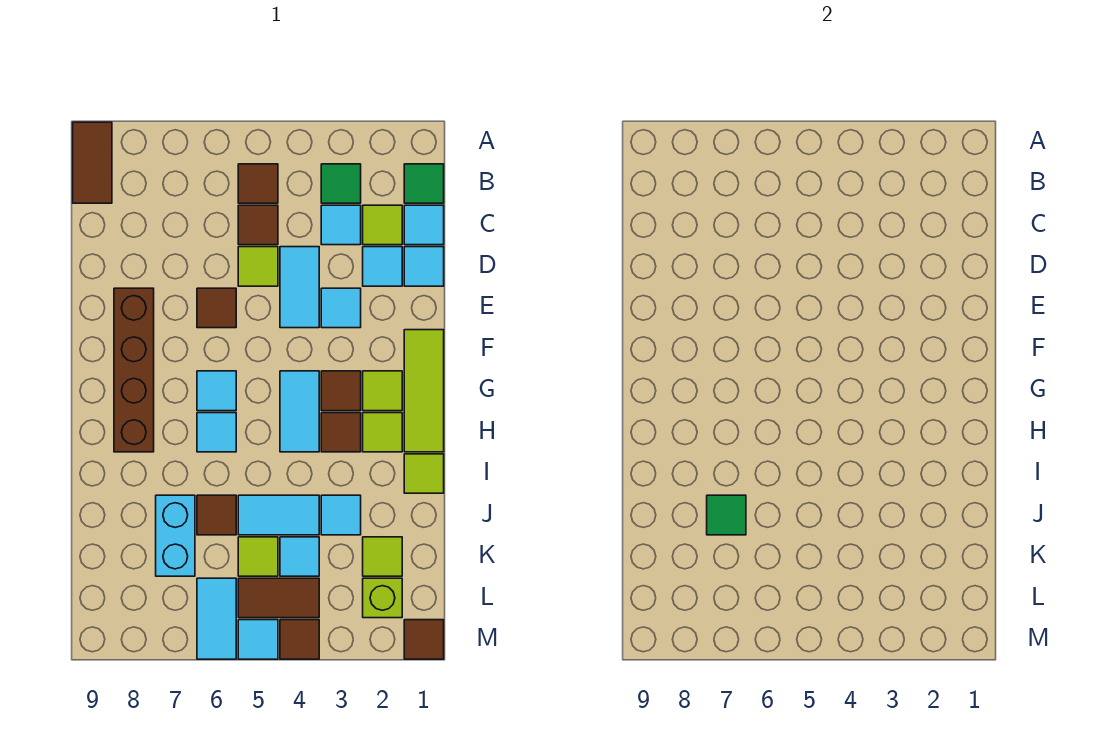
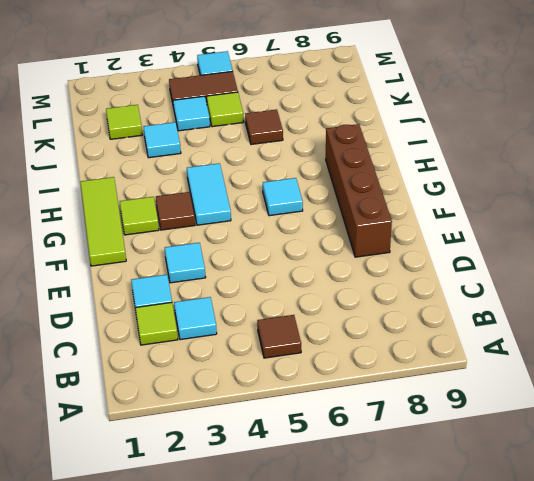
none -> brown tile A9:B9 level 1
none -> green tile B1 level 1
none -> green tile B3 level 1
none -> cyan tile C1 level 1

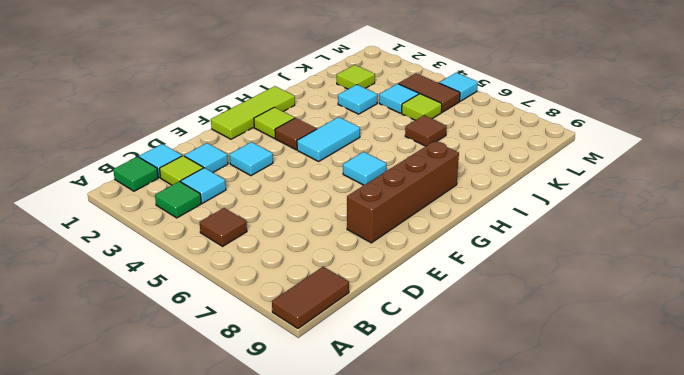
none -> brown tile C5 level 1
none -> cyan tile D1 level 1
none -> cyan tile D4:E4 level 1
none -> lime tile D5 level 1

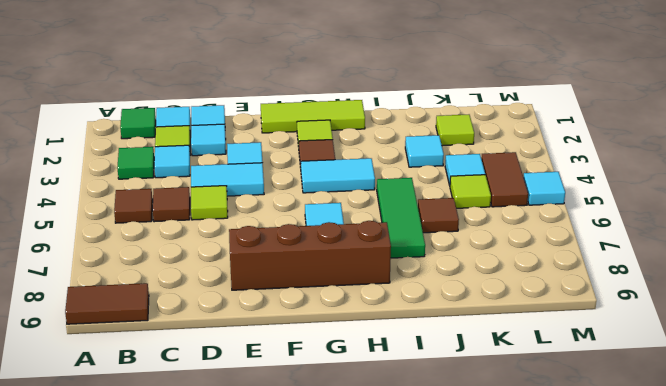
green tile I5:I7 level 1 -> none
none -> brown tile E6 level 1
none -> lime tile H2 level 1
none -> brown tile H3 level 1
none -> cyan tile H6 level 1

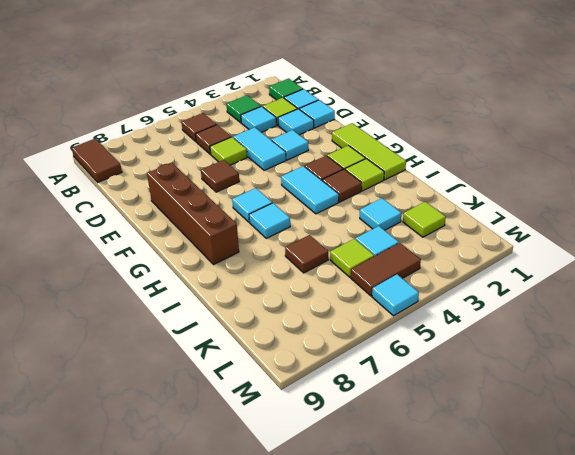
none -> lime tile I1 level 1
none -> cyan tile J4:J5 level 1
none -> cyan brick J7:K7 level 1
none -> lime brick L2 level 1

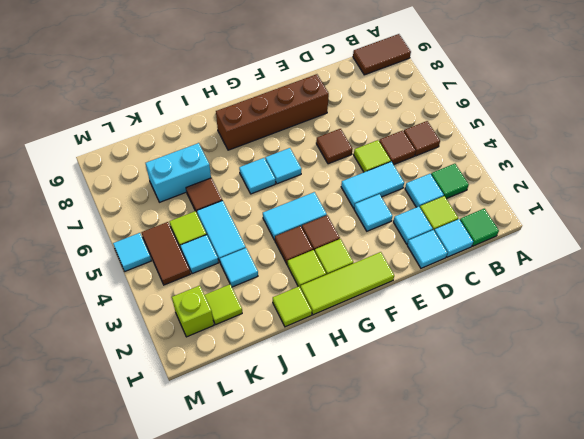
none -> cyan tile L6:M6 level 1
none -> brown tile M1 level 1
none -> brown tile M4 level 1
none -> green tile J7 level 2

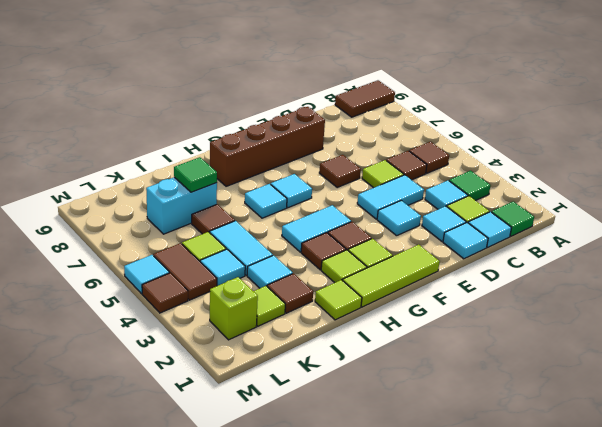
brown tile J2 level 1 -> brown tile M1 level 1
none -> cyan tile L6:M6 level 1

